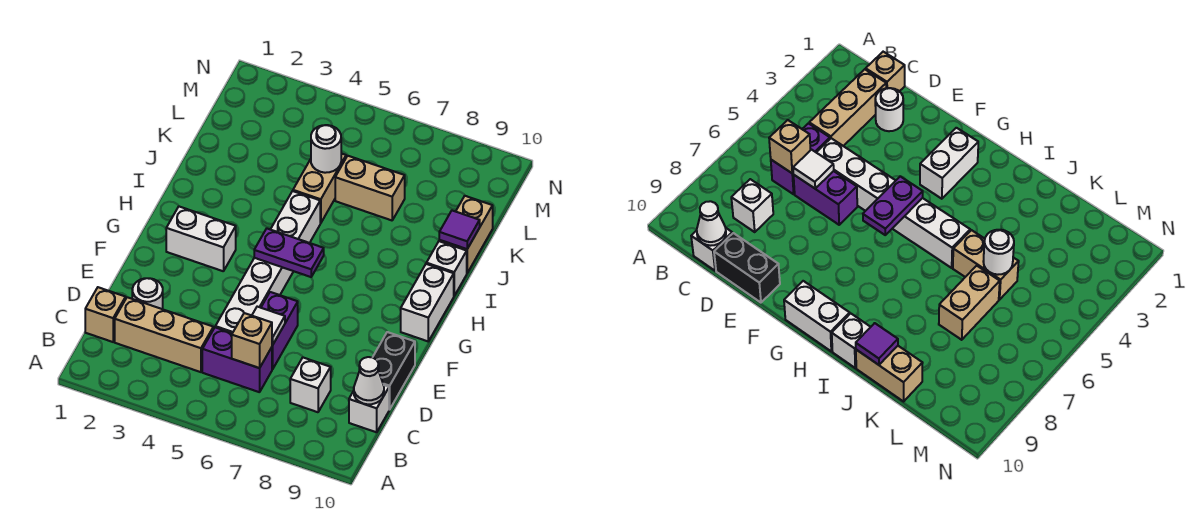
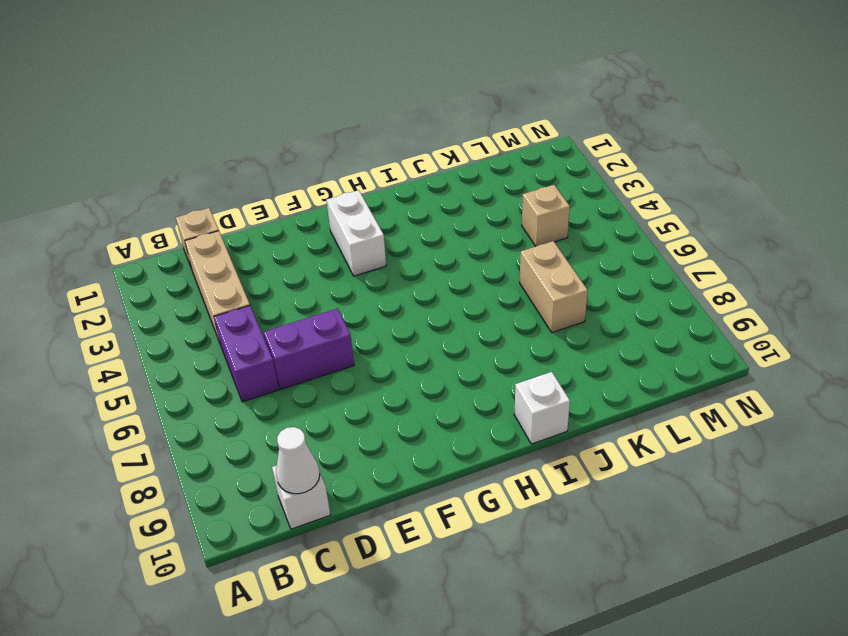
tan brick L4 level 1 -> tan brick C6 level 2
none -> white brick C8 level 1
none -> white round brick D2 level 1
none -> white brick D5:I5 level 1

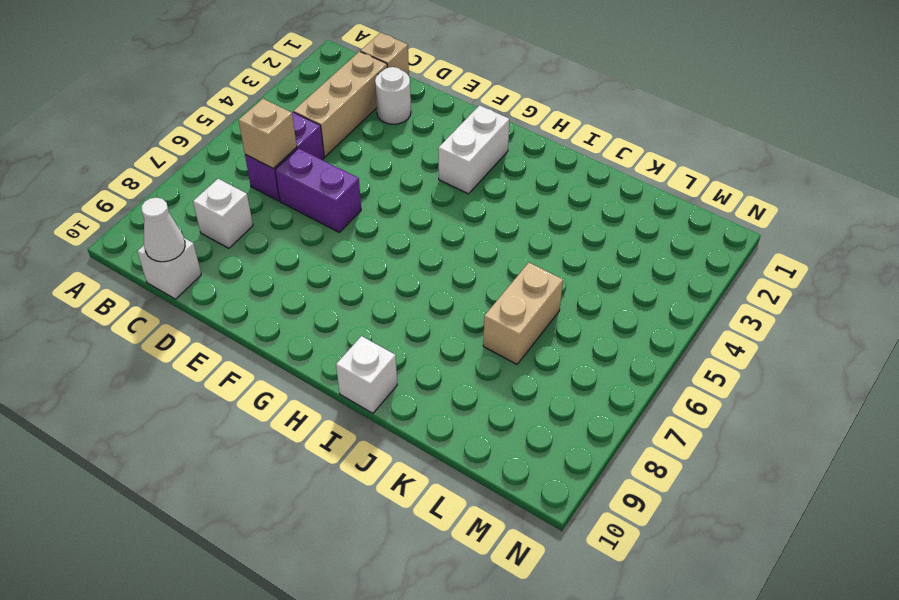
none -> white brick D5:I5 level 1
none -> black brick D10:E10 level 1
none -> white brick G10:H10 level 1

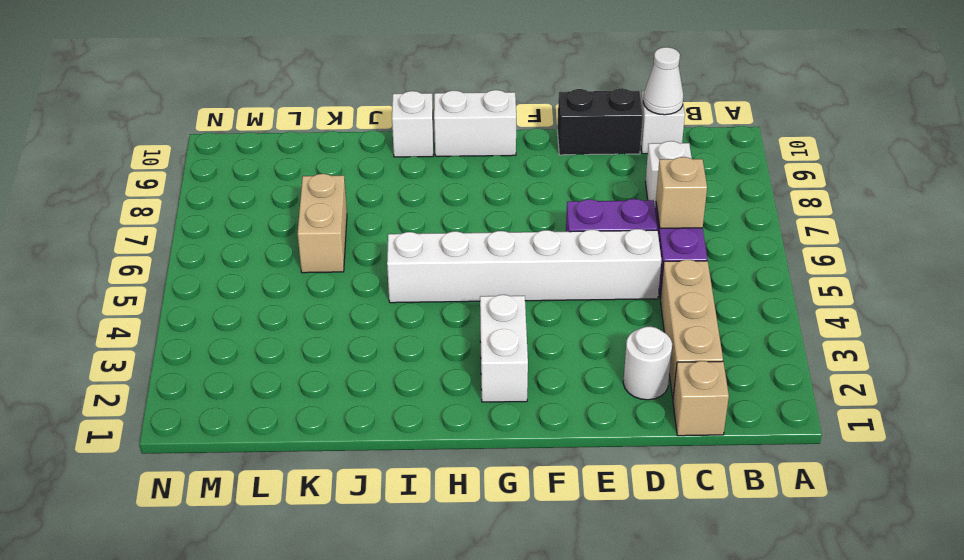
none -> tan brick J5:K5 level 1
none -> tan brick J10:K10 level 1
none -> white tile D6 level 2

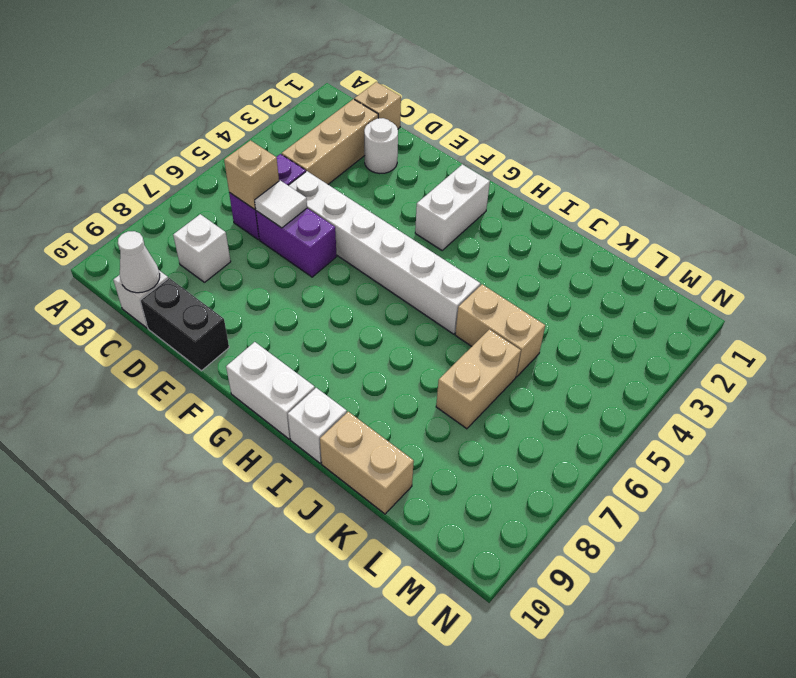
none -> purple plate G5:G6 level 2
none -> purple tile J10 level 2
none -> white round brick K5 level 2

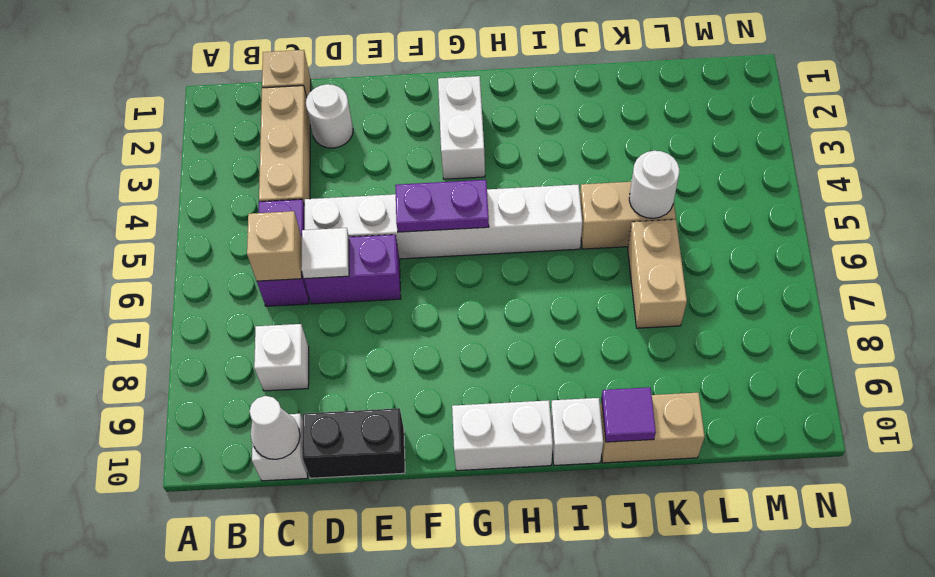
purple plate F5:G5 level 2 -> purple plate G5:G6 level 2

